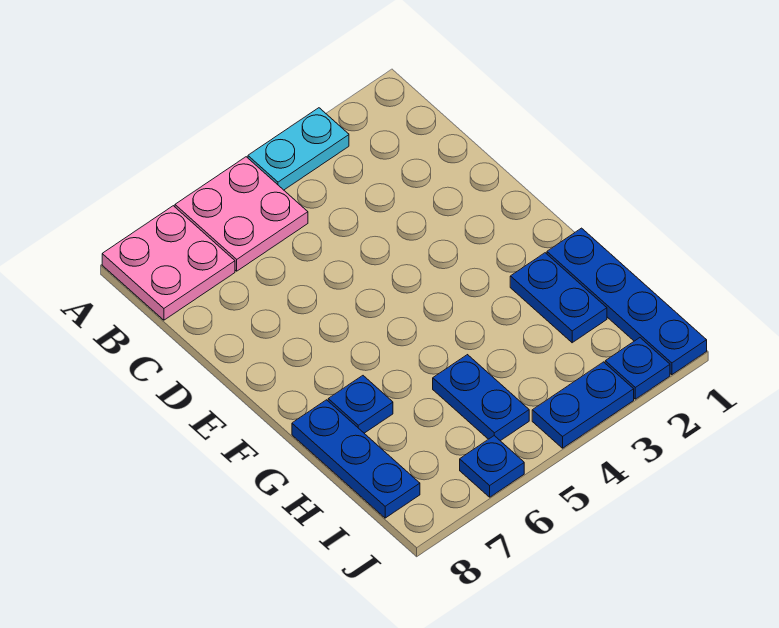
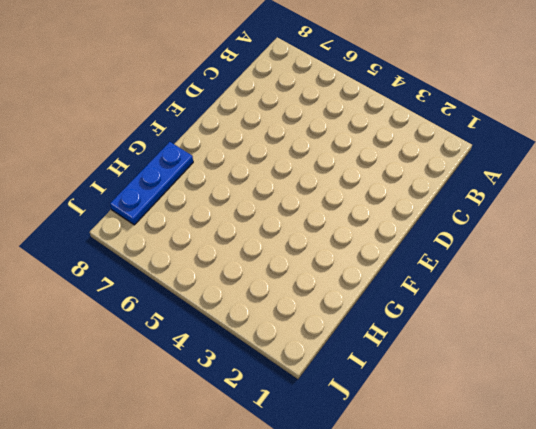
none -> cyan plate A3:A4 level 1
none -> pink plate A5:B6 level 1

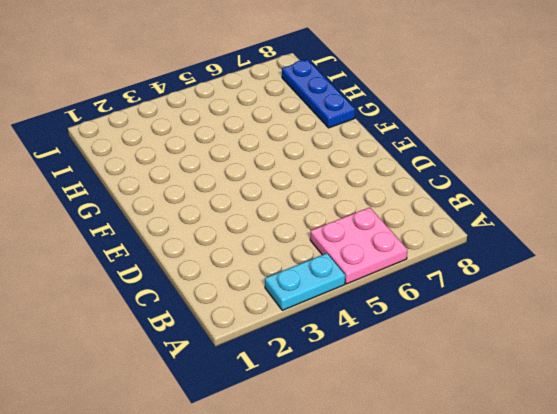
none -> pink plate A7:B8 level 1
none -> blue plate G1:J1 level 1

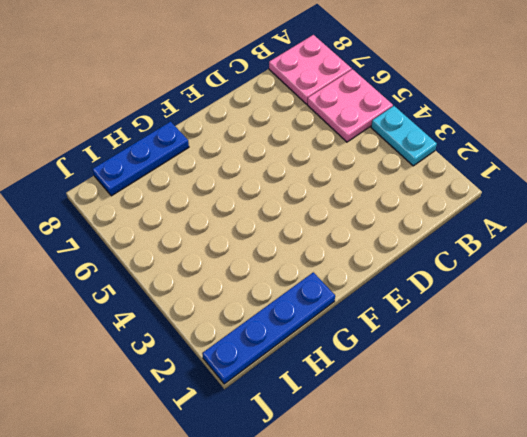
none -> blue plate G2:H2 level 1
none -> blue plate G7 level 1

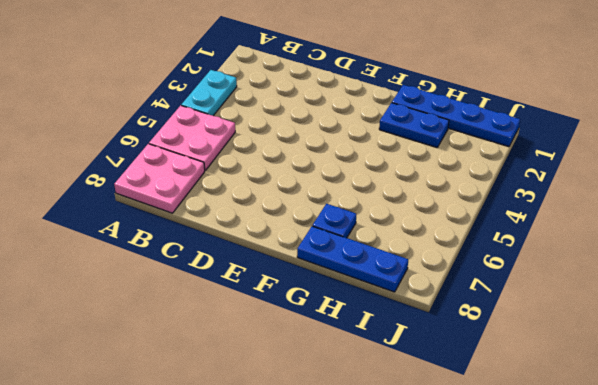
none -> blue plate H5:I5 level 1
none -> blue plate J2 level 1

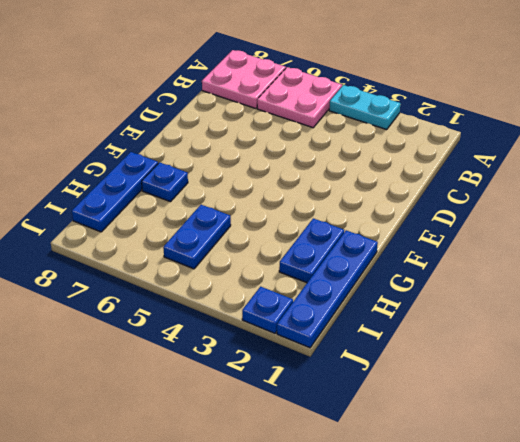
none -> blue plate J3:J4 level 1
none -> blue plate J6 level 1

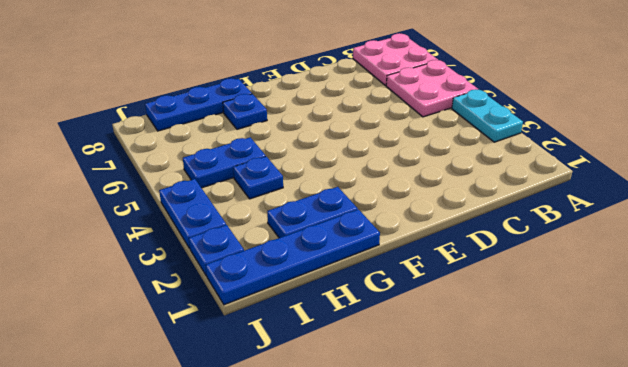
blue plate H4 level 1 -> blue plate J6 level 1

